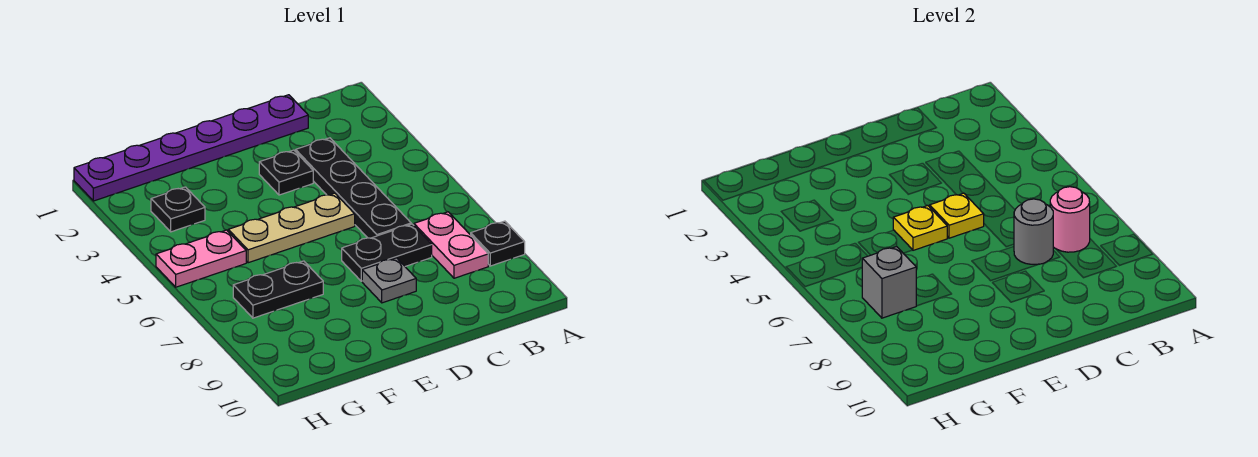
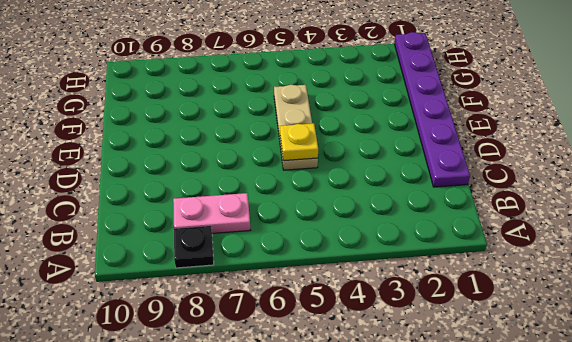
none -> black plate C3:C6 level 1
none -> black plate C7:D7 level 1
none -> black plate D3 level 1

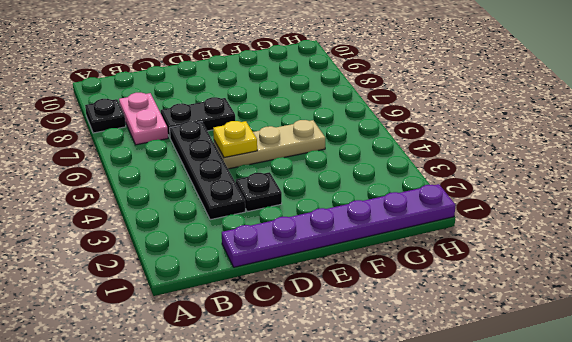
none -> grey plate D8 level 1
none -> black plate F7:G7 level 1
none -> black plate G3 level 1

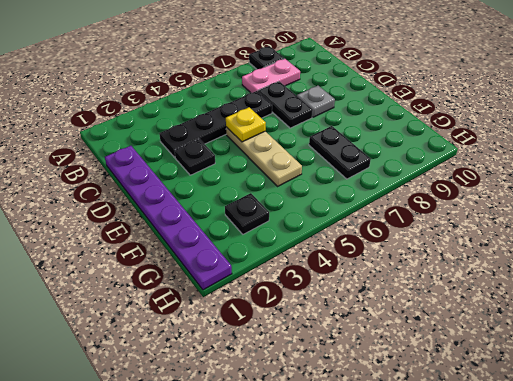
none -> pink plate G5:H5 level 1
none -> pink round brick B7 level 2
none -> grey round brick C7 level 2

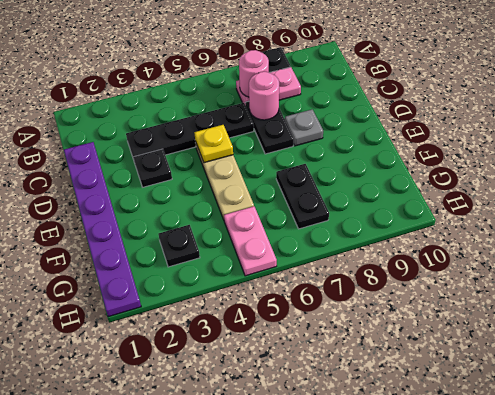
pink round brick C7 level 2 -> grey round brick C7 level 2
none -> yellow plate E5 level 2
none -> grey brick G7 level 2

